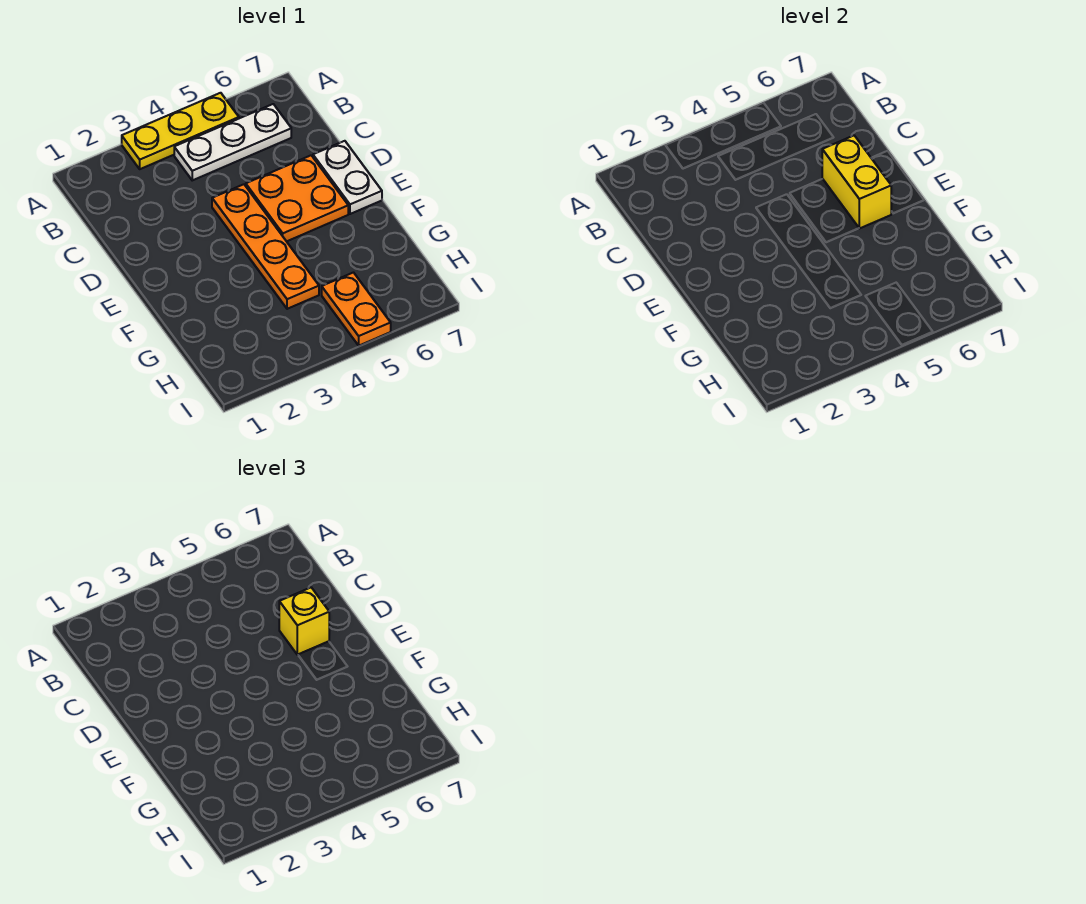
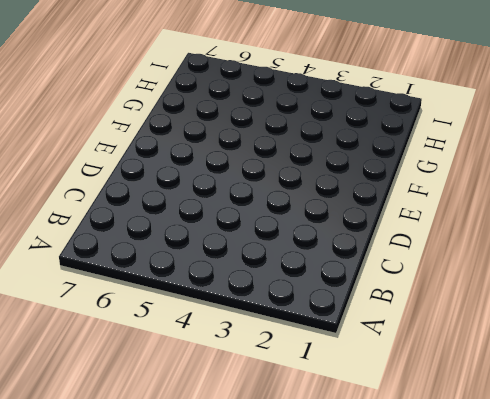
none -> yellow plate A3:A5 level 1
none -> white plate B4:B6 level 1

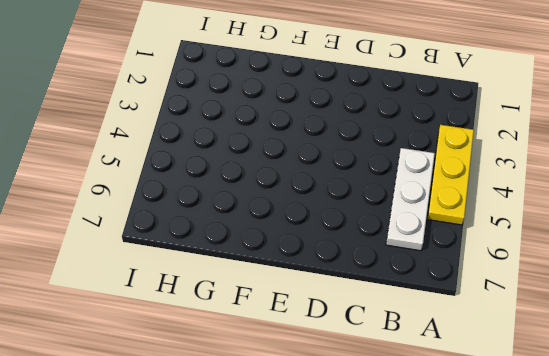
none -> orange plate D4:G4 level 1
none -> orange plate D5:E6 level 1

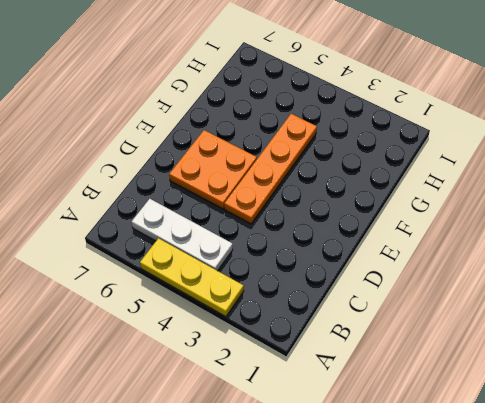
none -> white plate D7:E7 level 1
none -> orange plate H5:I5 level 1

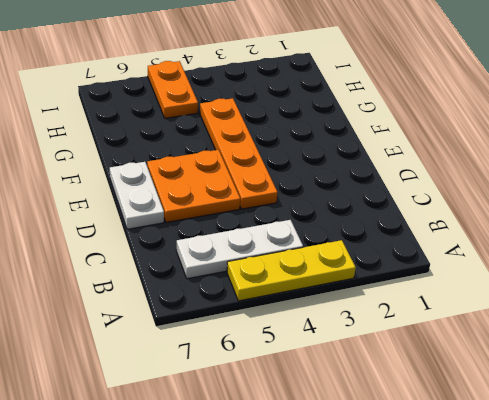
none -> yellow brick D6:E6 level 2
none -> yellow brick D6 level 3

